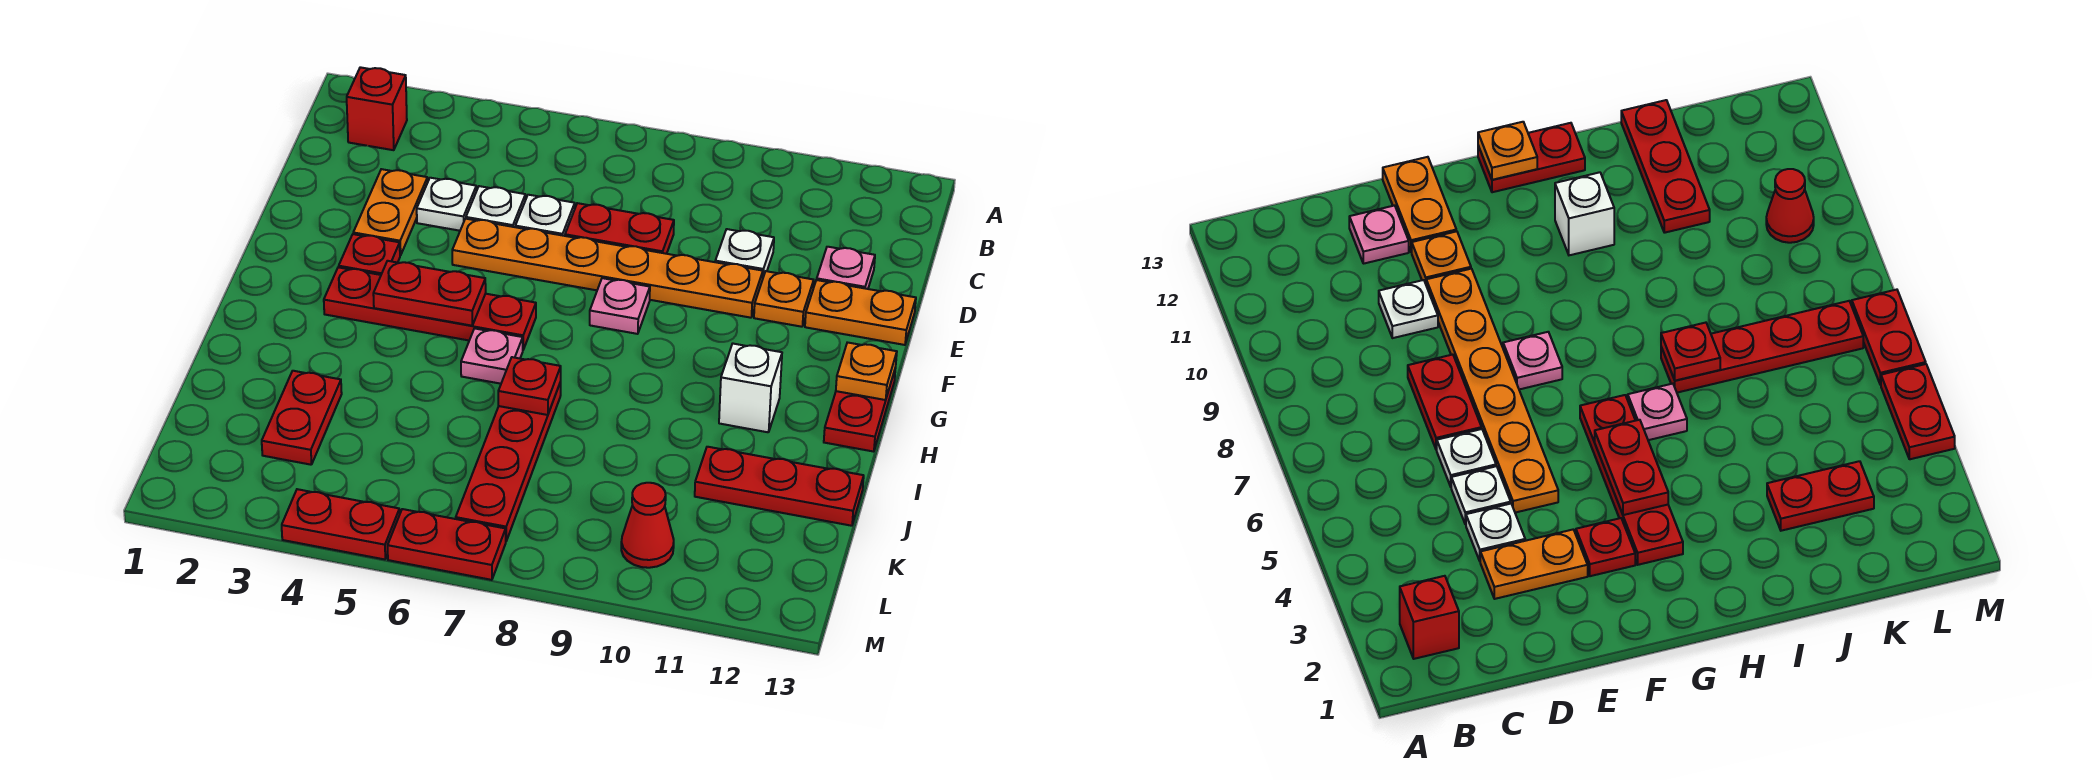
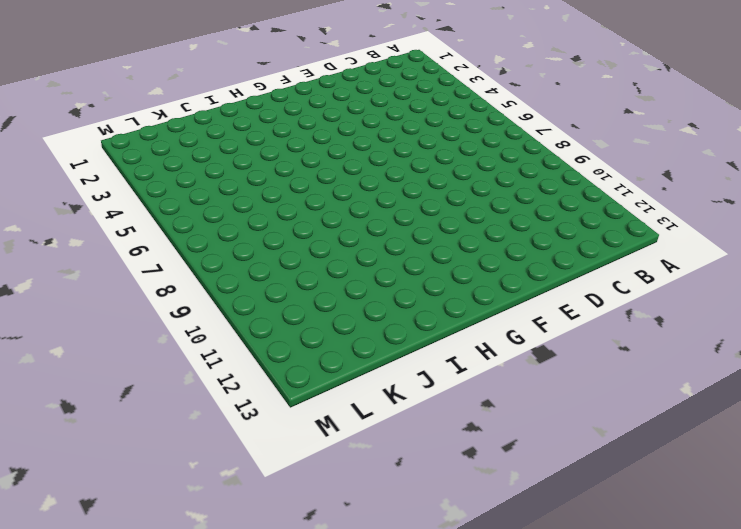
none -> red brick B2 level 1
none -> orange plate D3:E3 level 1
none -> white plate D4 level 1

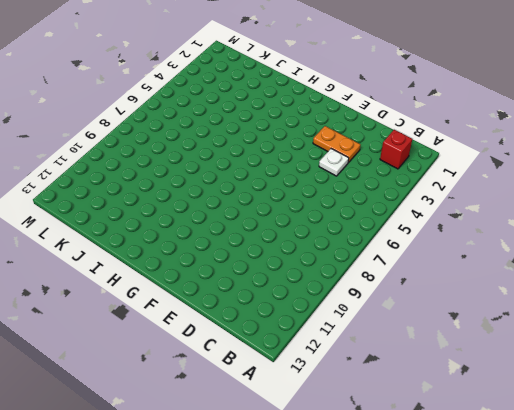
none -> white plate D5 level 1
none -> white plate D6 level 1
none -> red plate D7:D8 level 1

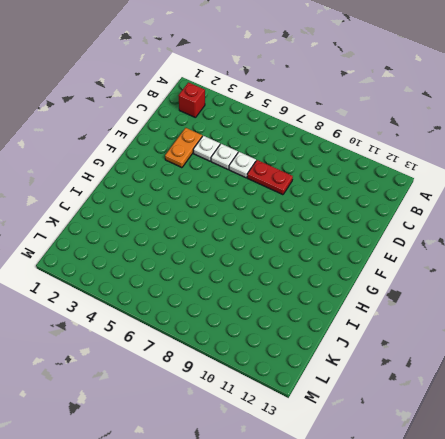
none -> white plate D10 level 1
none -> pink plate D12 level 1
none -> orange plate E5:E10 level 1

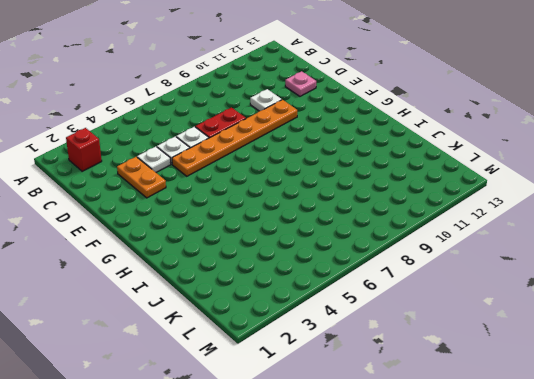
none -> orange plate E11 level 1
none -> orange plate E12:E13 level 1
none -> red plate F3 level 1

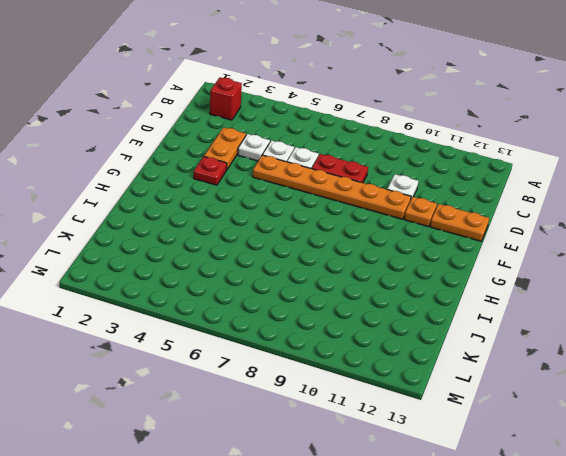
none -> pink plate D12 level 1
none -> pink plate F8 level 1
none -> red plate G3:G6 level 1

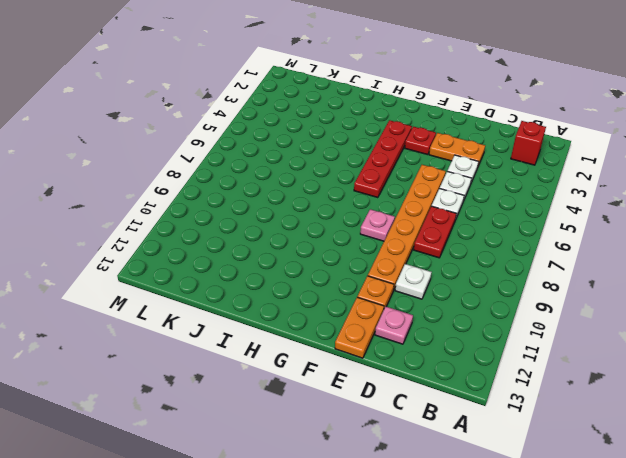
none -> red plate G13:H13 level 1
none -> pink plate H6 level 1
none -> white brick H11 level 1

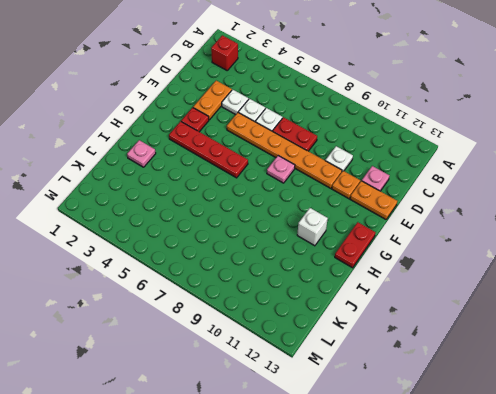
pink plate I2 level 1 -> pink plate H6 level 1
none -> red plate I7:L7 level 1
none -> red plate J3:K3 level 1
none -> red plate J11:J13 level 1

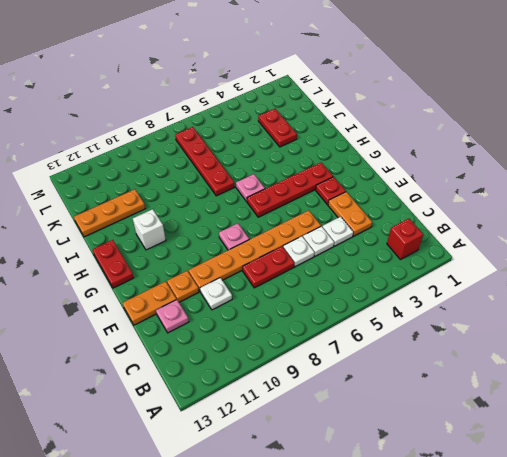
orange plate J11:J13 level 1 -> red plate J11:J13 level 1
none -> red cone L10 level 1
none -> red plate M4:M5 level 1
none -> red plate M6:M7 level 1

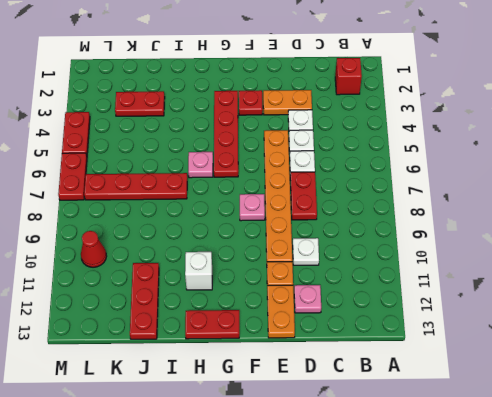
none -> red plate G4:G5 level 2
none -> orange plate G13 level 2
none -> red plate I7 level 2

